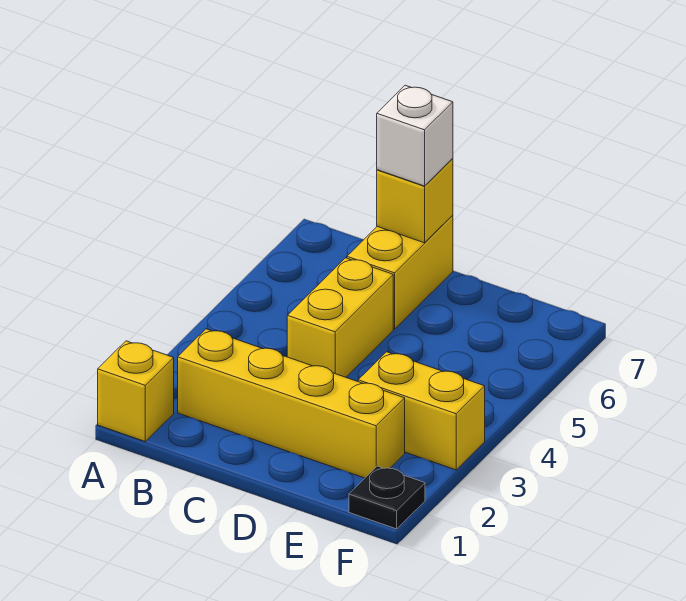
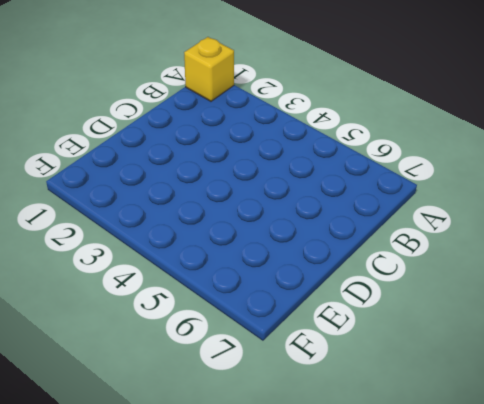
none -> yellow brick B2:E2 level 1
none -> yellow brick C4:C5 level 1

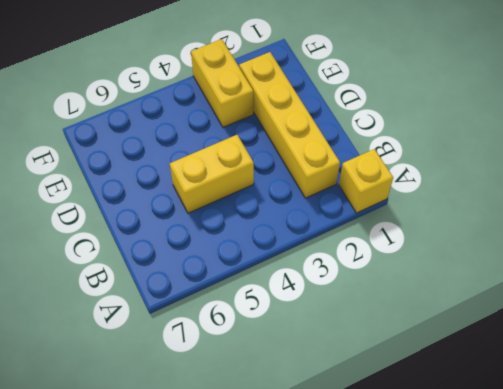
none -> yellow brick C6:C7 level 1
none -> black plate F1 level 1

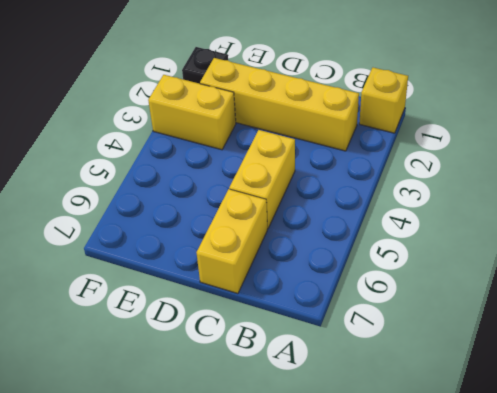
none -> yellow brick C7 level 2
none -> white brick C7 level 3

